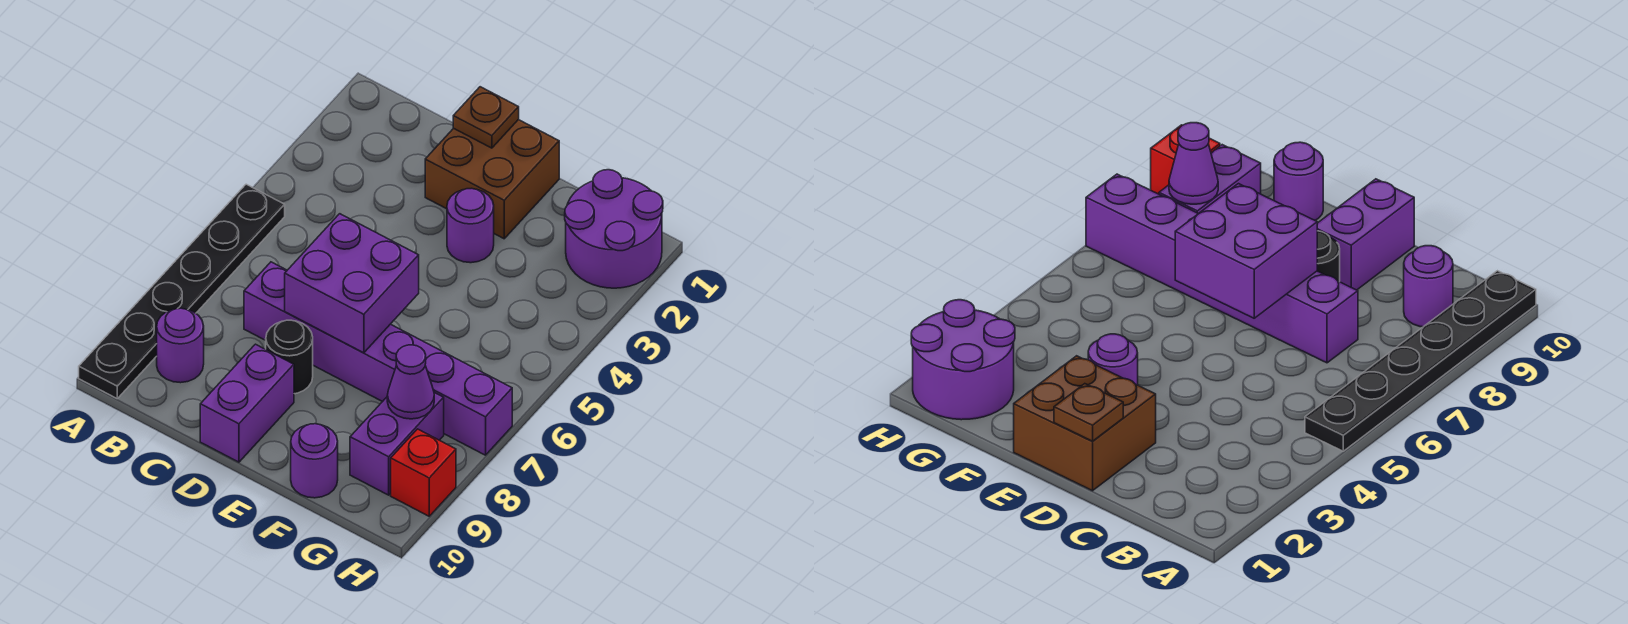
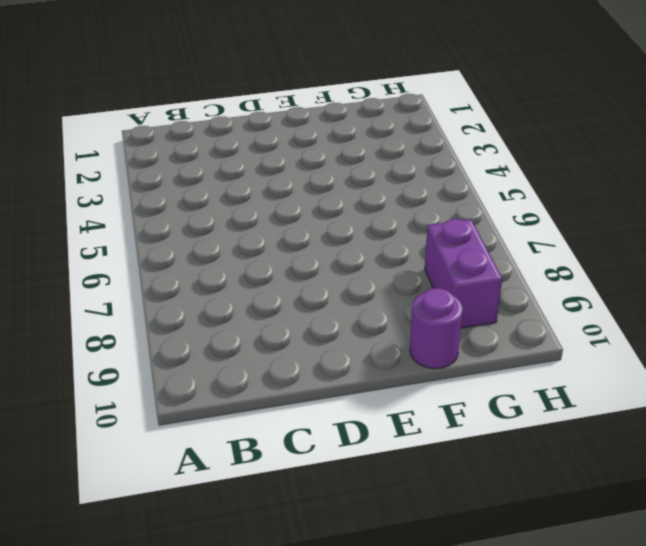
none -> black plate A5:A10 level 1
none -> purple round brick B9 level 1
none -> purple brick C7:H7 level 1

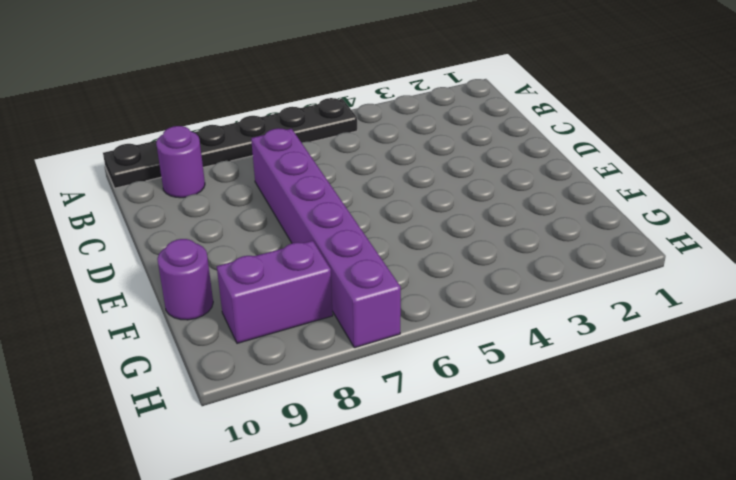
none -> brown brick D1:E2 level 1
none -> black round brick D8 level 1
none -> purple brick D9:D10 level 1

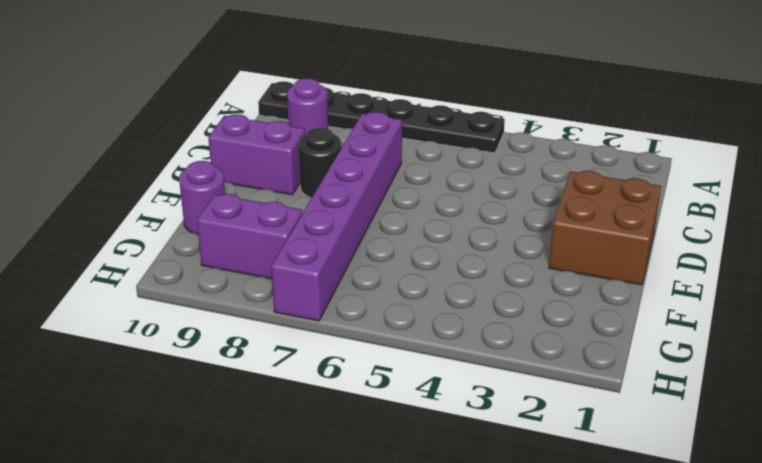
none -> purple round brick E3 level 1
none -> purple round brick G1:H2 level 1
none -> red brick H9 level 1

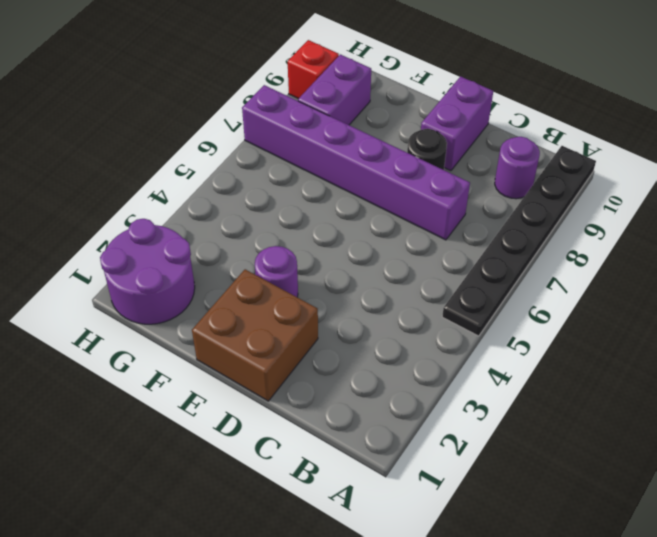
none -> purple round brick F10 level 1
none -> brown plate D1 level 2
none -> purple brick D6:E7 level 2

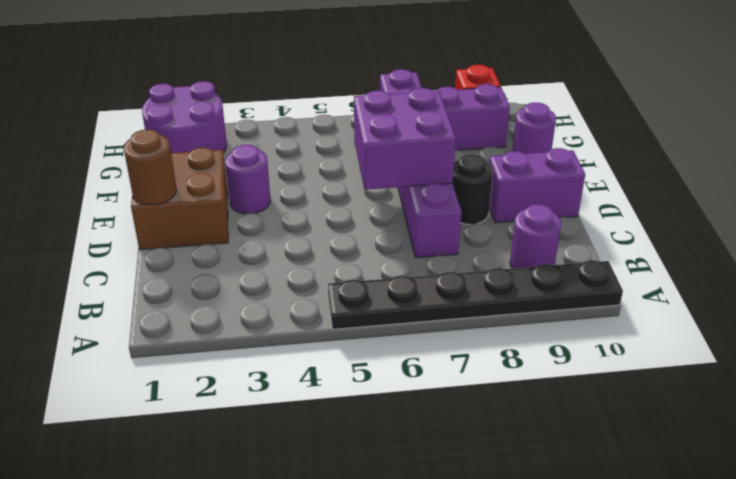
brown round brick D1 level 2 -> brown plate D1 level 2
none -> purple cone G8 level 2

